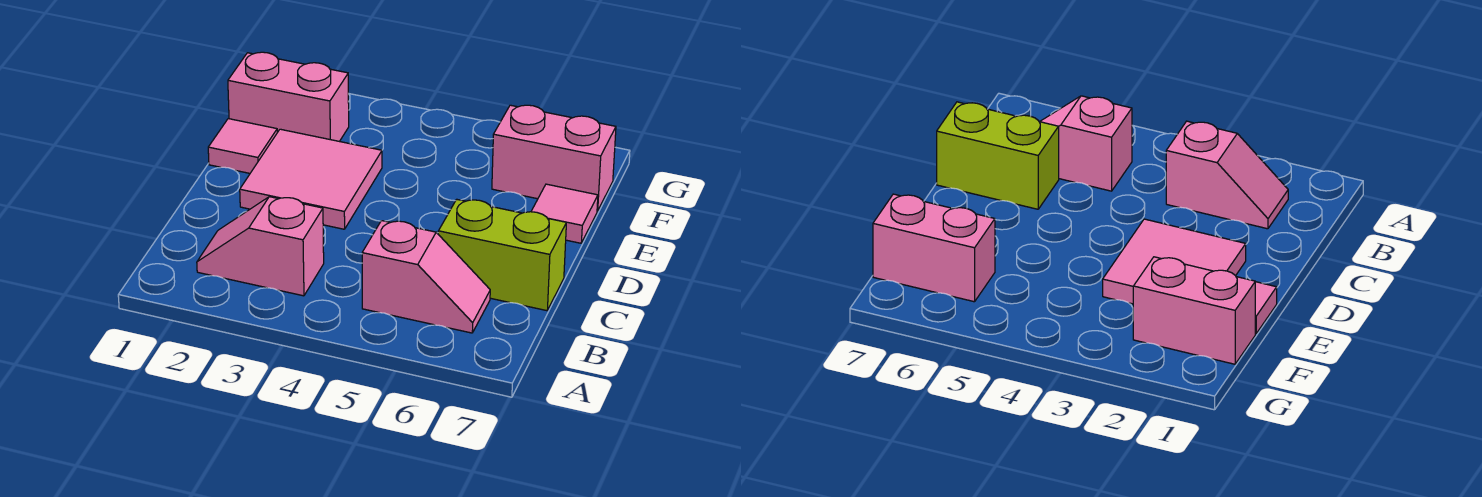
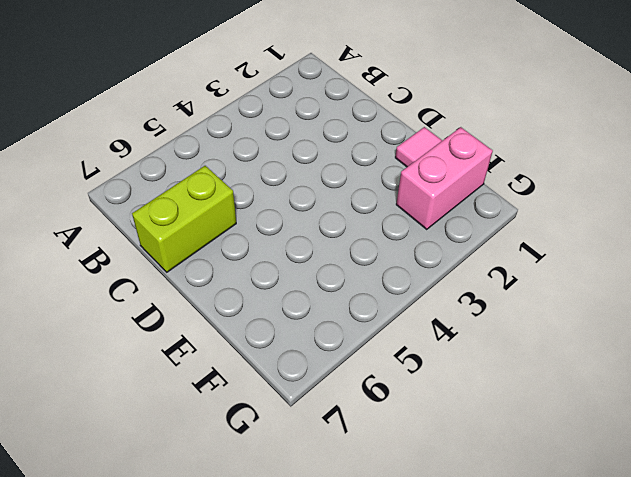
none -> pink slope B2:B3 level 1 top 3
none -> pink slope B5:B6 level 1 top 5

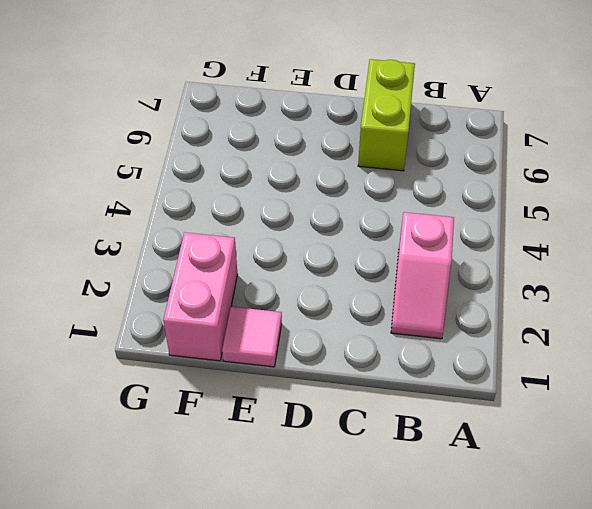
none -> pink slope B5:B6 level 1 top 5
none -> pink tile D2:E3 level 1

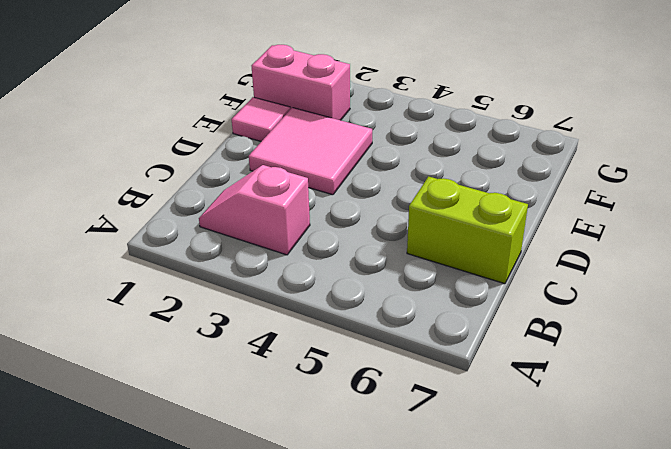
none -> pink slope B5:B6 level 1 top 5
none -> pink tile E7 level 1

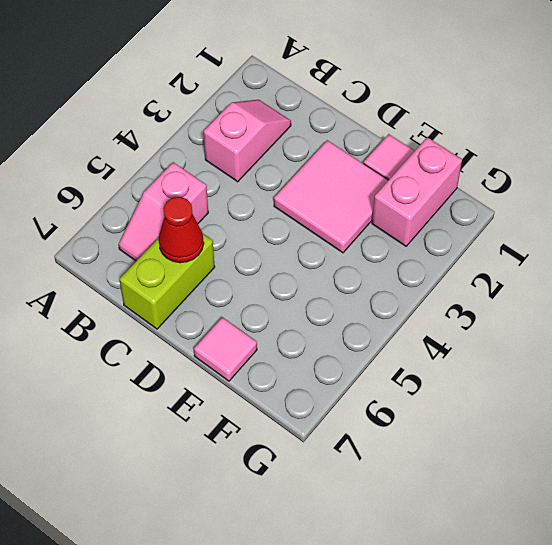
red cone C6 level 2 -> none
none -> pink brick F6:F7 level 1

